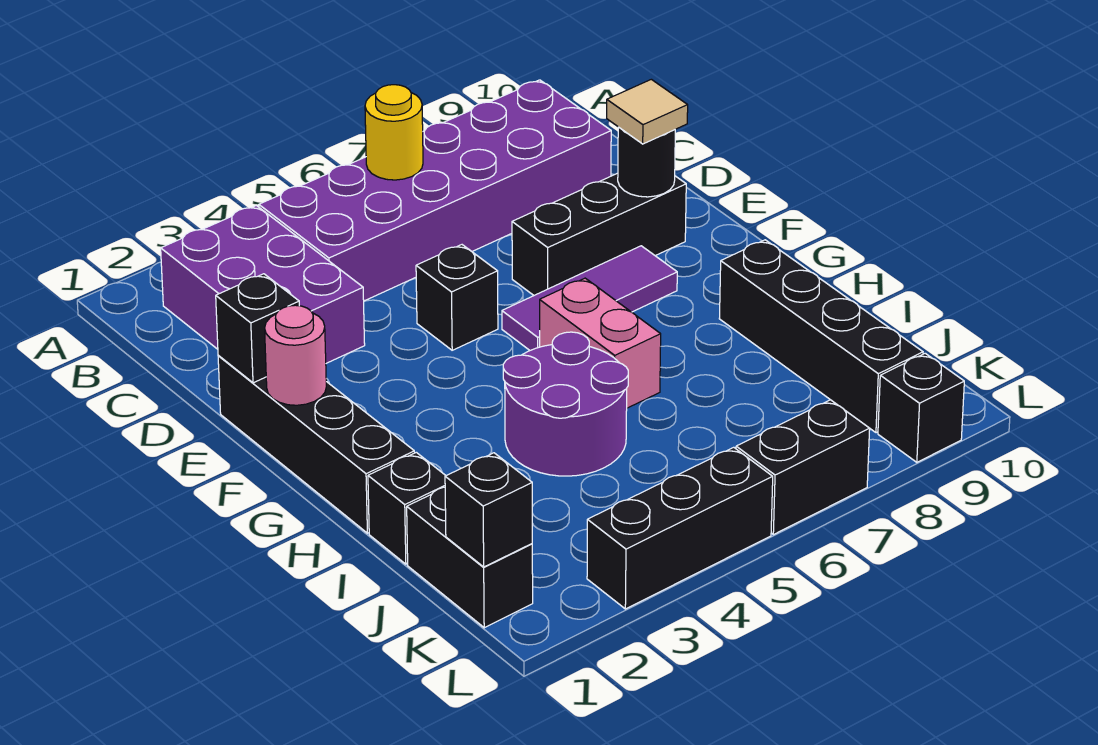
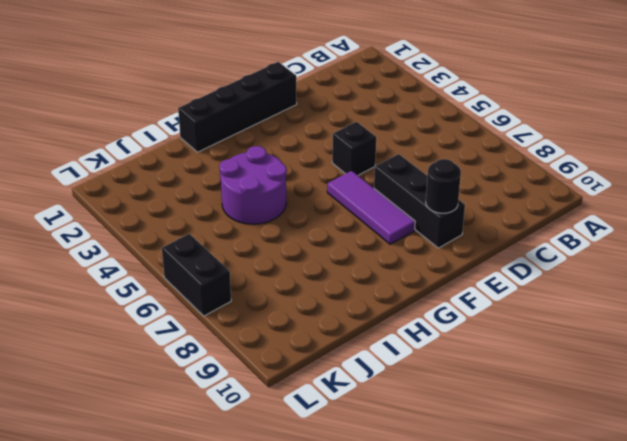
none -> purple brick B2:D3 level 1
none -> purple brick B4:C9 level 1
none -> pink brick G6:H6 level 1

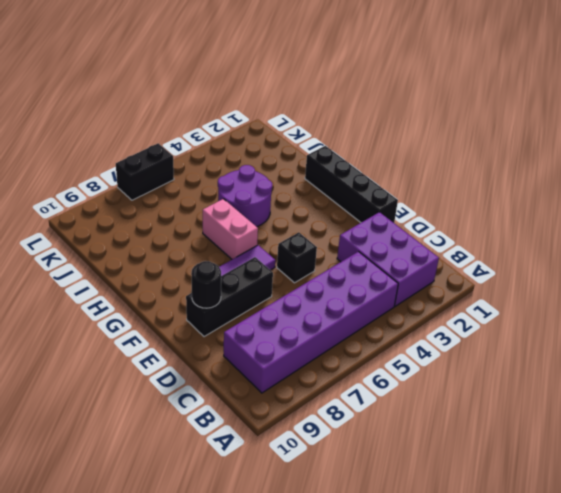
none -> black brick H9:K9 level 1
none -> black brick I1 level 1
none -> black brick J1:K1 level 1

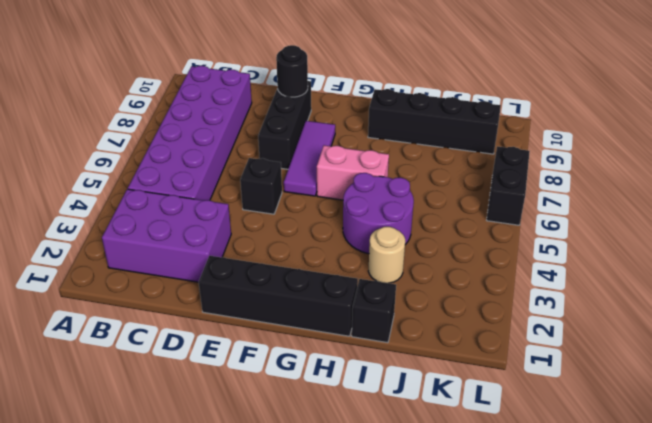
tan round brick I3 level 1 -> none
none -> black brick J1:K1 level 1
none -> black brick L3:L5 level 1
none -> black brick L9 level 1

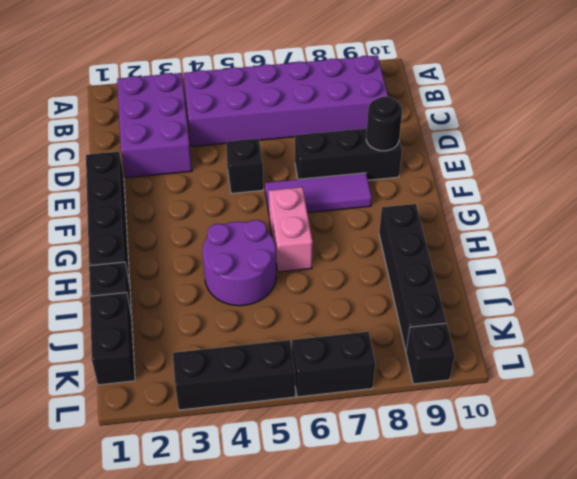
none -> yellow round brick B6 level 2
none -> black brick E1 level 2
none -> pink round brick F1 level 2

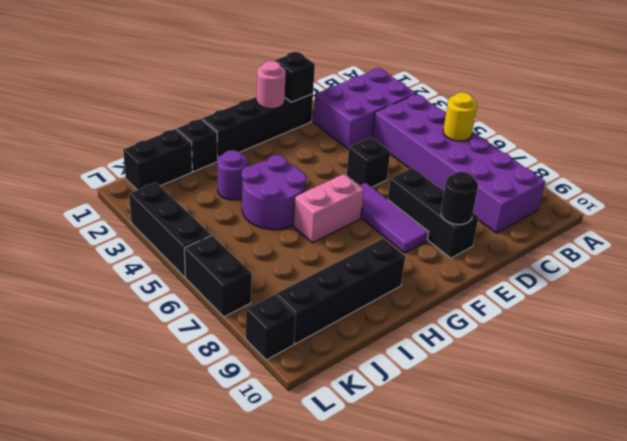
purple round brick I3 level 1 -> none
none -> black brick K1 level 2
none -> tan tile E9 level 3

